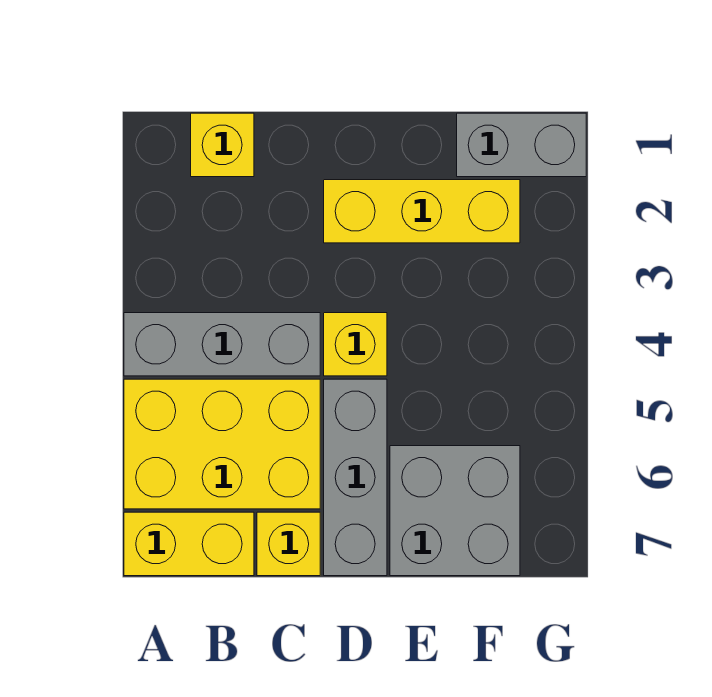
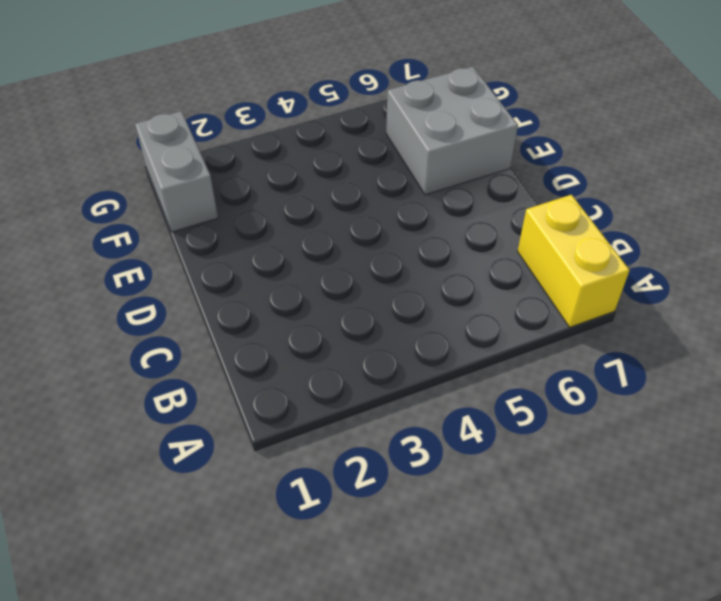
none -> grey brick A4:C4 level 1
none -> yellow brick A5:C6 level 1

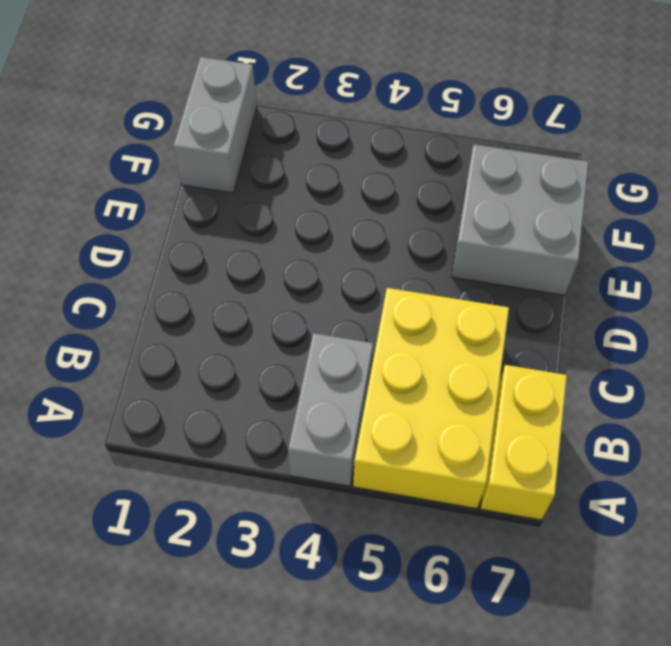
grey brick A4:B4 level 1 -> grey brick A4:C4 level 1
none -> yellow brick B1 level 1
none -> yellow brick C7 level 1

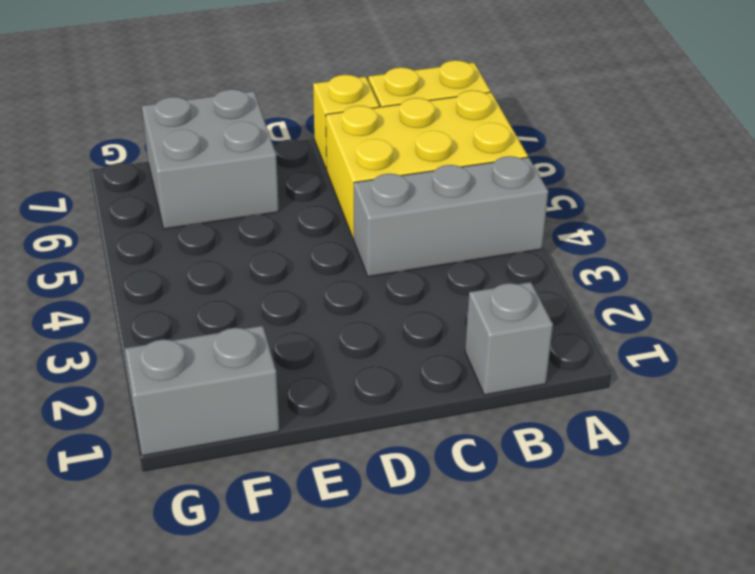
grey brick B1 level 1 -> yellow brick B1 level 1
none -> yellow brick D2:F2 level 1
none -> yellow brick D4 level 1

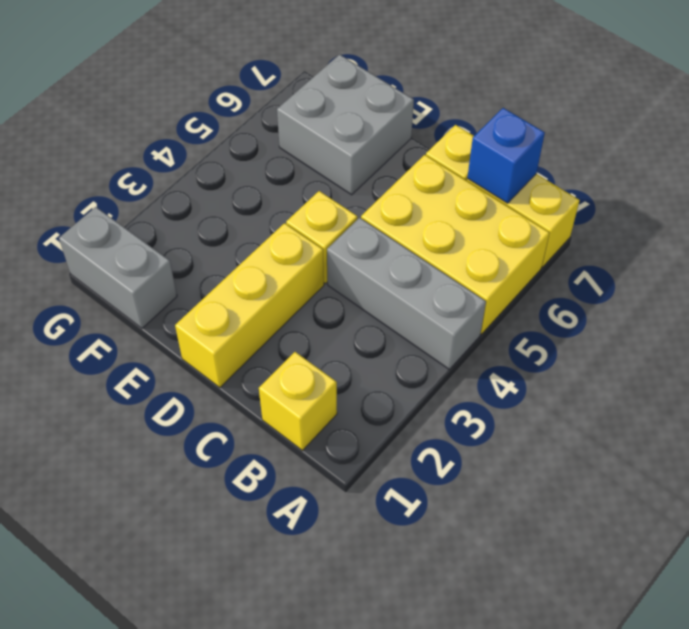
blue brick B7 level 2 -> none
yellow brick D1:D3 level 1 -> yellow brick D2:F2 level 1
none -> grey brick D5:D7 level 1

